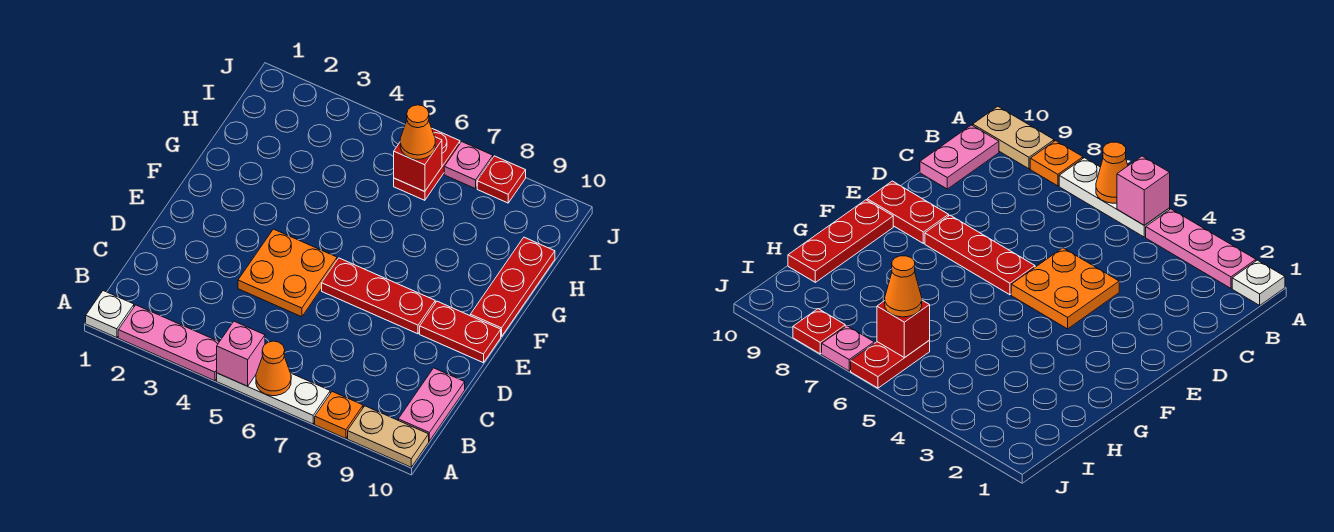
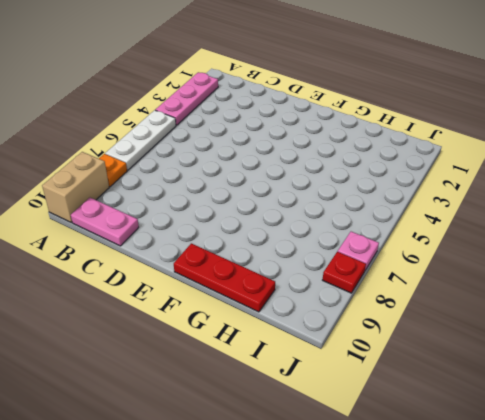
tan brick A9:A10 level 1 -> tan plate A9:A10 level 1
none -> white plate A1 level 1
none -> orange plate D4:E5 level 1
none -> red plate E6:E8 level 1

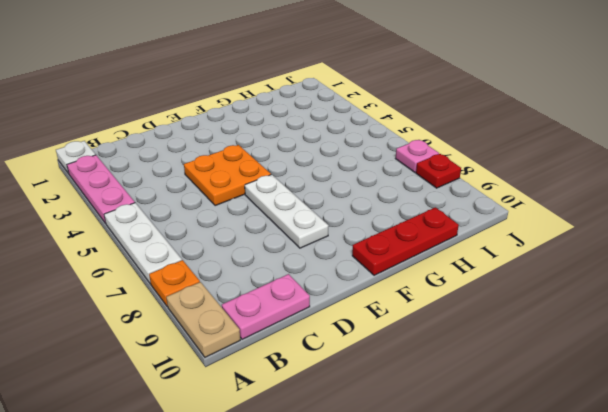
white plate E6:E8 level 1 -> red plate E6:E8 level 1
none -> red plate E9:E10 level 1
none -> red plate I6:J6 level 1
none -> pink brick A5 level 2

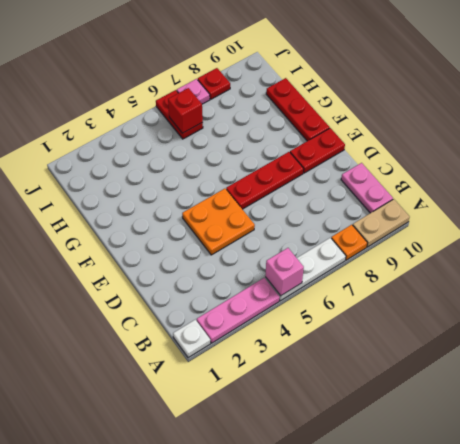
none -> orange cone A6 level 2
none -> orange cone I6 level 3

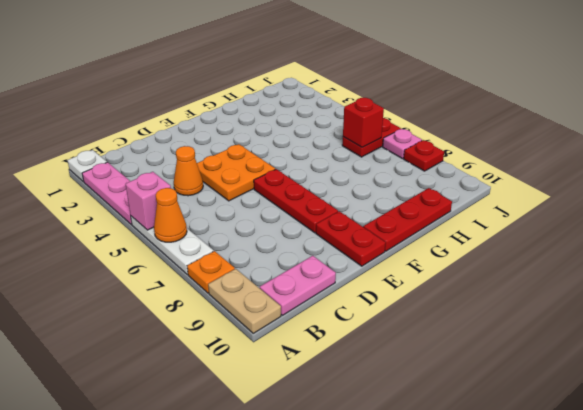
orange cone C4 level 1 -> orange cone I6 level 3

